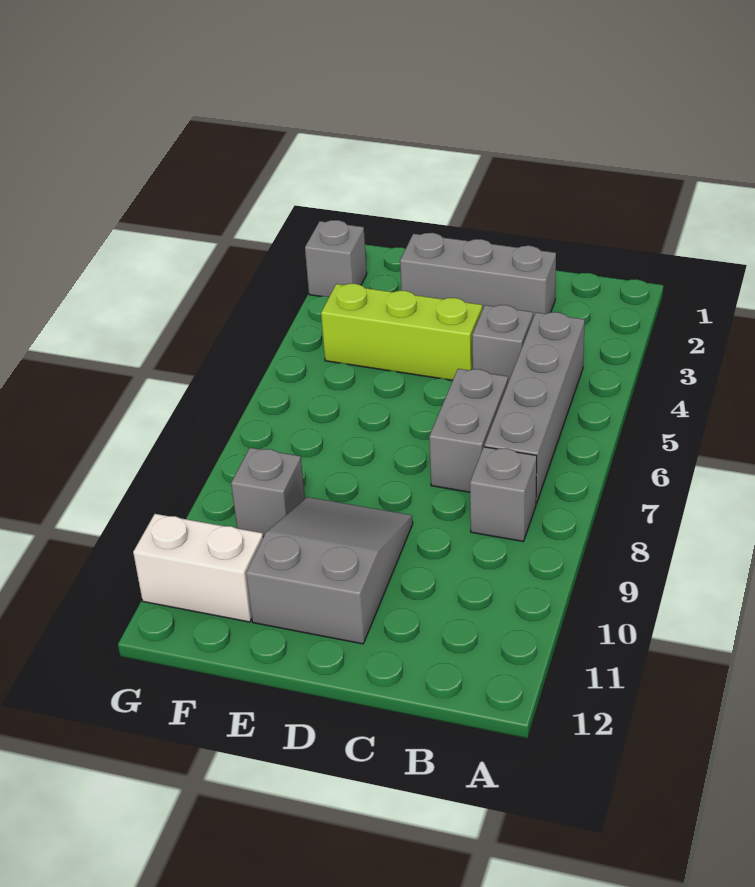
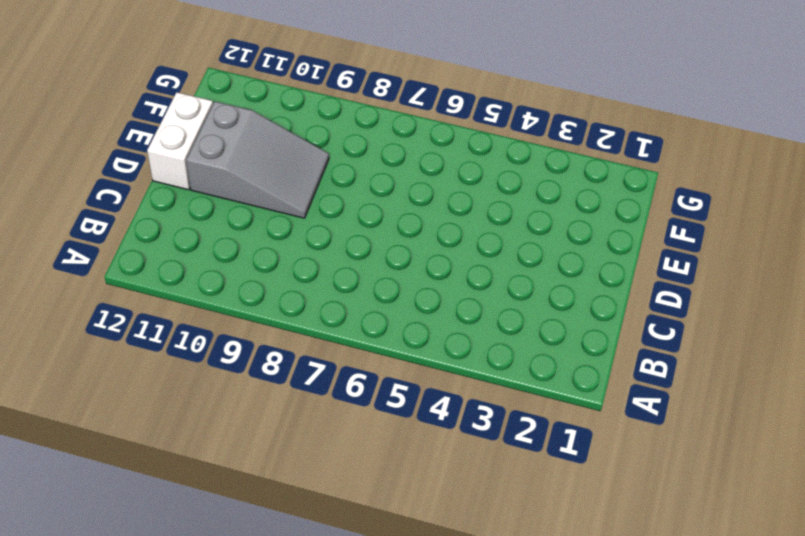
white brick D12:E12 level 1 -> white brick F11:G11 level 1
none -> grey brick B4:B7 level 1
none -> grey brick B8 level 1

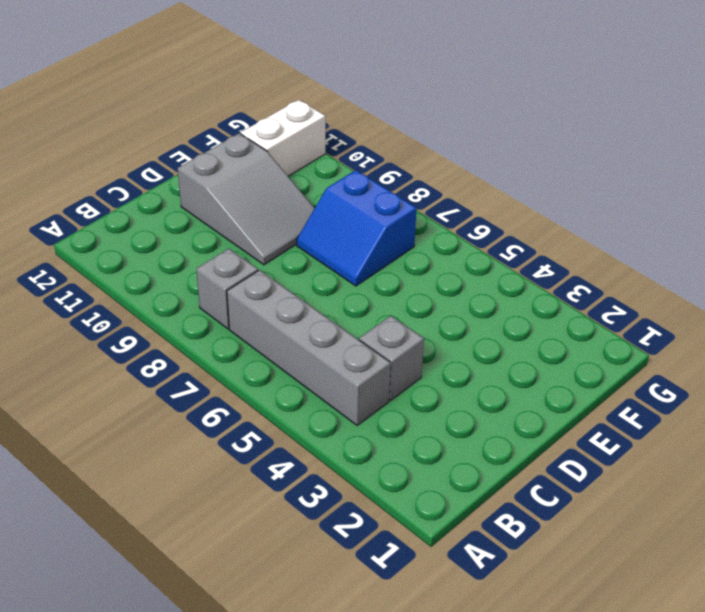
blue slope E7:F8 level 1 top F -> none
none -> grey brick C2:E2 level 1
none -> grey brick C6:C7 level 1

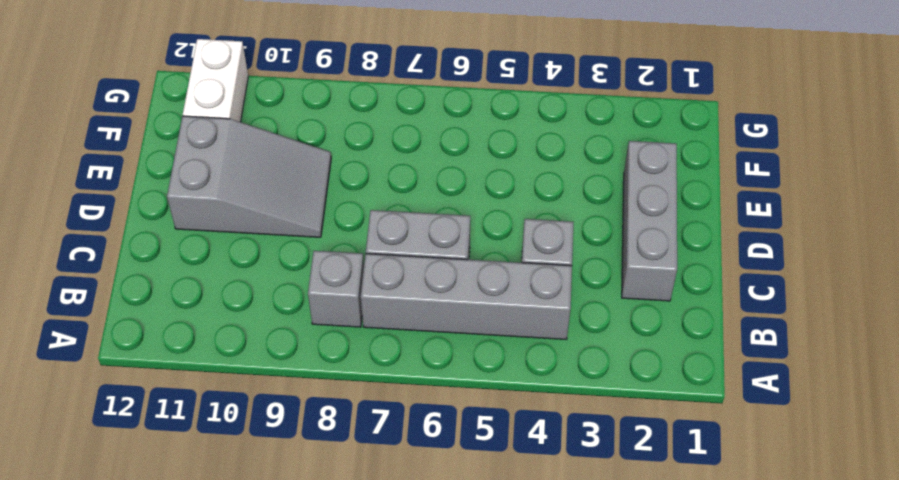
none -> lime brick D4:F4 level 1
none -> grey brick F9 level 1

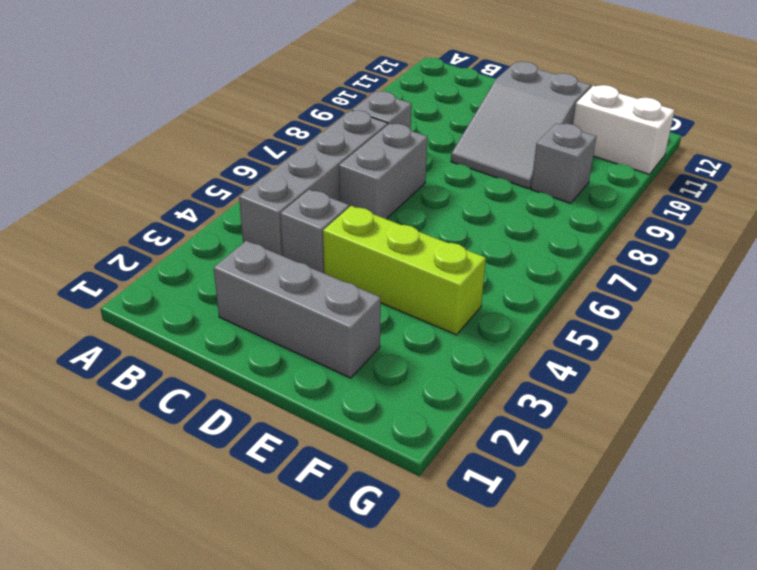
none -> grey brick G2 level 1

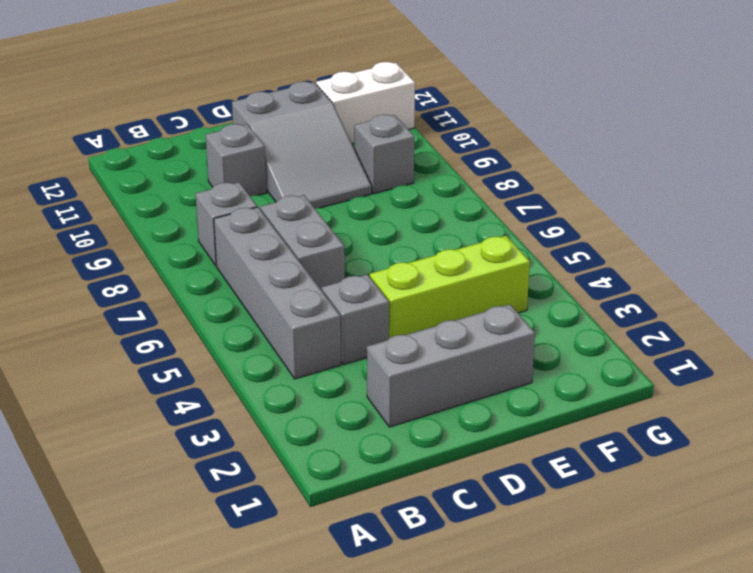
grey brick C10 level 1 -> grey brick G2 level 1

